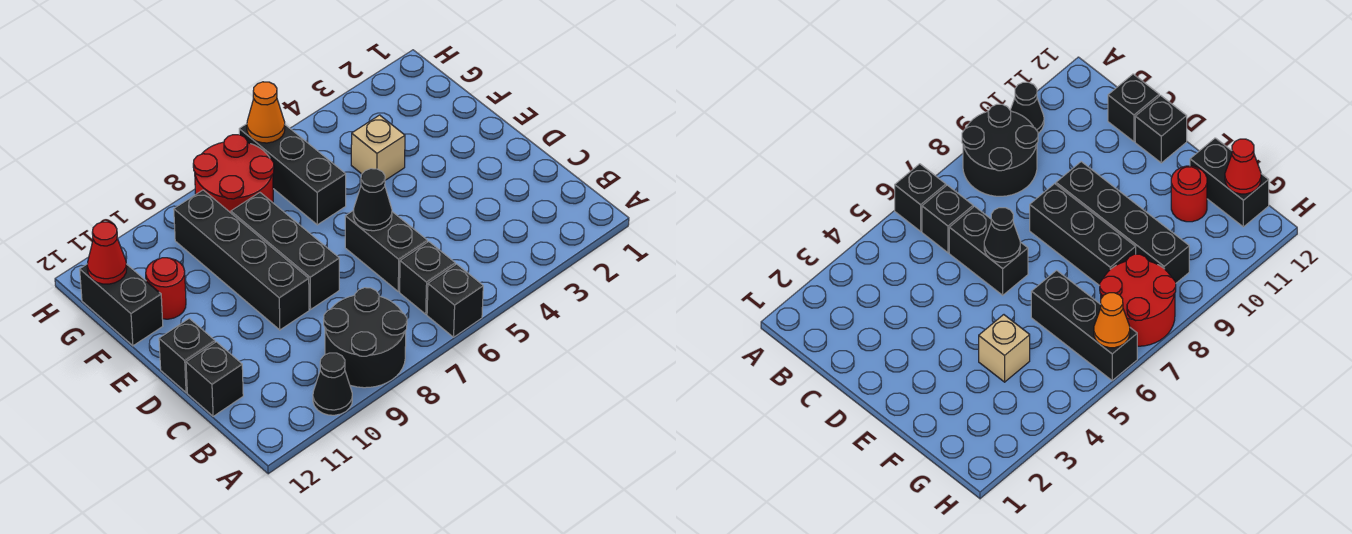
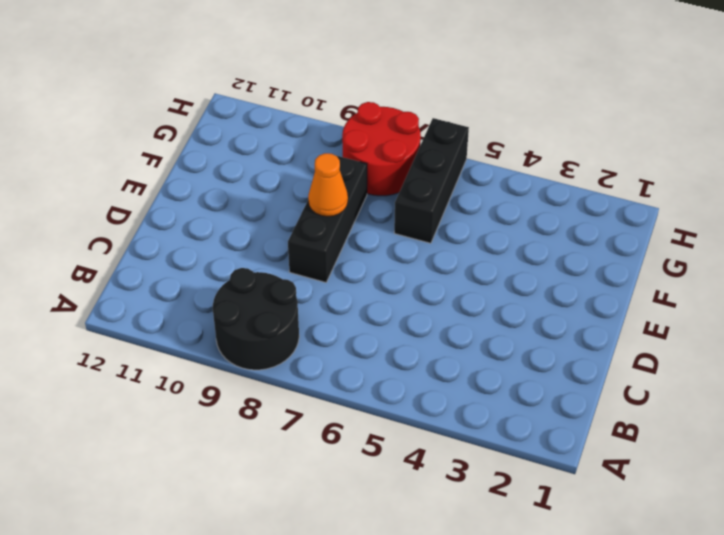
orange cone E8 level 2 -> orange cone H6 level 2
none -> black brick A6 level 1
none -> black cone A10 level 1
none -> black brick B6 level 1

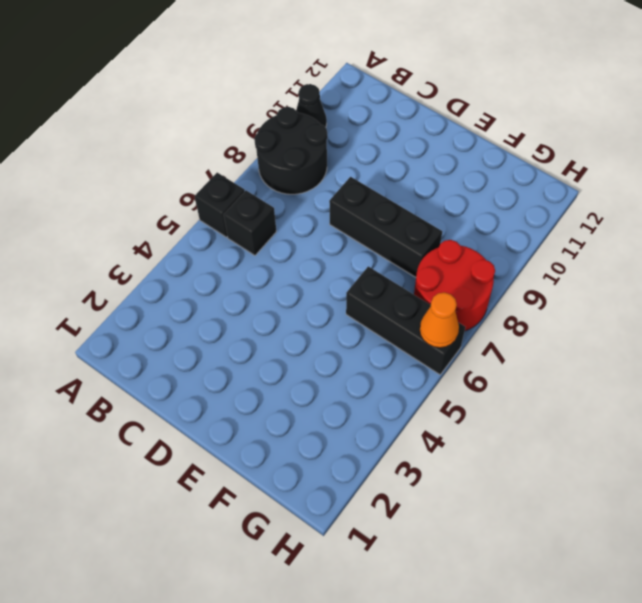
none -> black brick C6:D6 level 1
none -> black brick C12 level 1
none -> black brick D9:G9 level 1

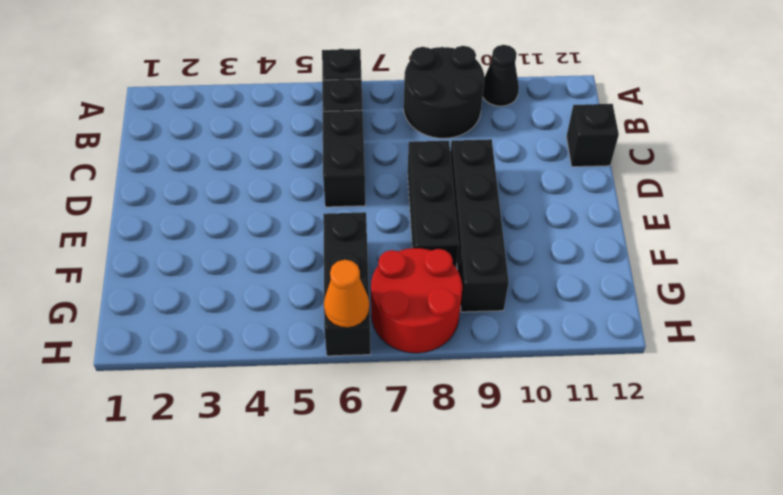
none -> black brick D12 level 1
none -> tan brick F4 level 1
none -> red round brick F11 level 1

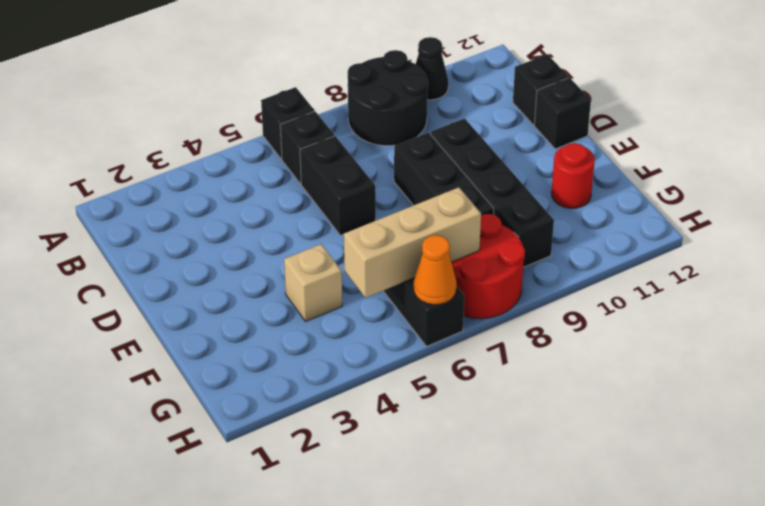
tan brick G5:G7 level 2 -> none
none -> black brick F12:G12 level 1
none -> black cone D6 level 2
none -> red cone G12 level 2

